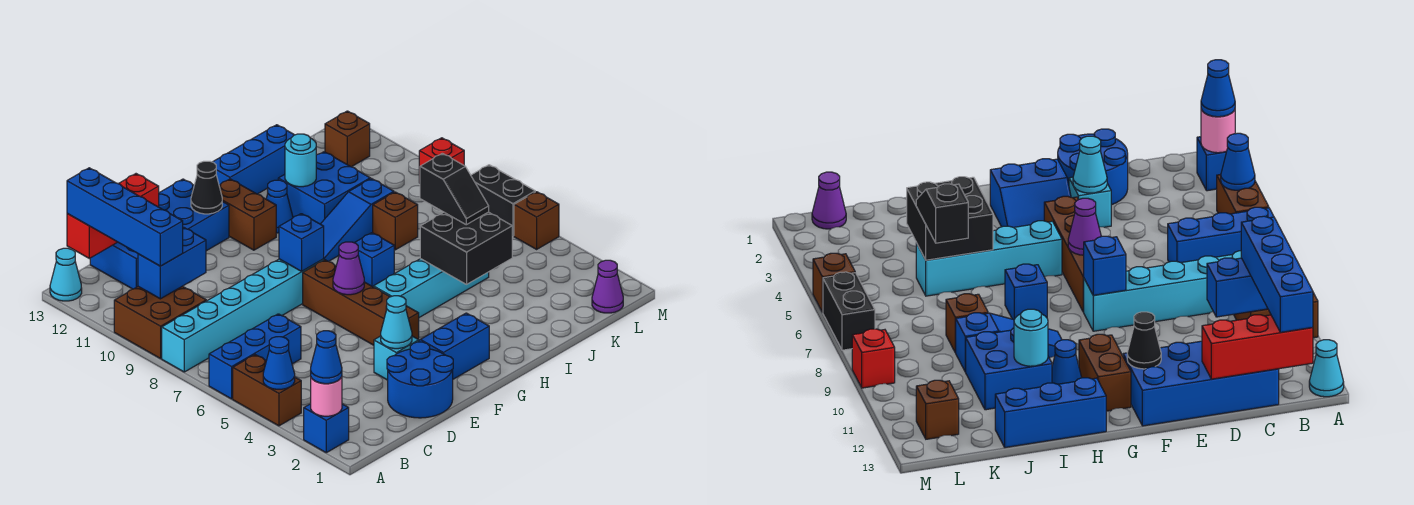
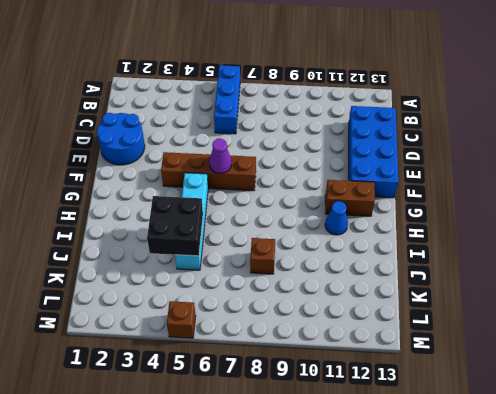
none -> blue brick A2 level 1
none -> brown brick A4:A5 level 1
none -> cyan brick A8:F8 level 1
none -> brown brick A9:B10 level 1

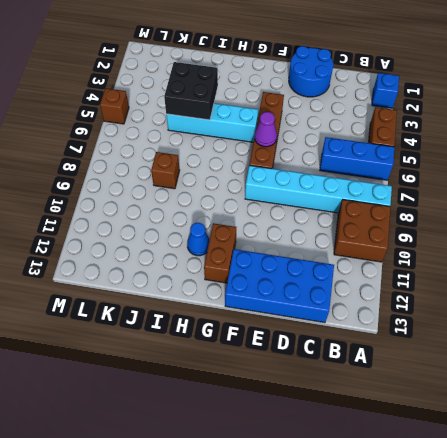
none -> cyan cone A13 level 1
none -> cyan brick E3 level 1
none -> blue slope F2:G3 level 1 top 2
none -> blue brick H7 level 1

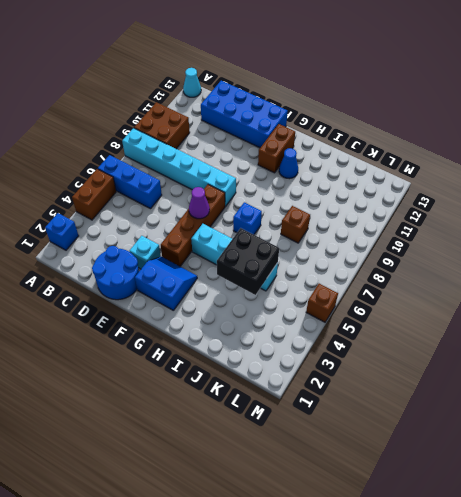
none -> blue slope H9:J9 level 1 top J
none -> blue brick H13:J13 level 1
none -> blue brick I10:J11 level 1
none -> purple cone L1 level 1

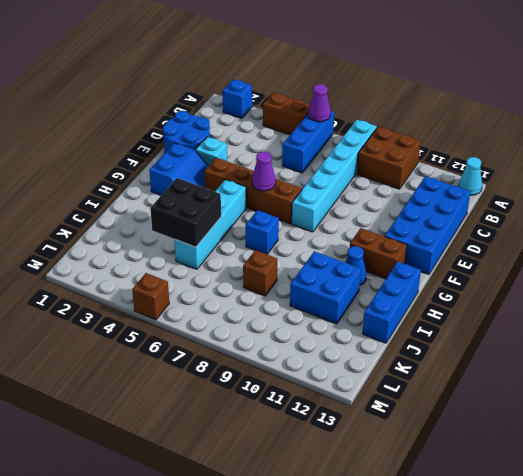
purple cone A6 level 2 -> purple cone L1 level 1
none -> blue slope H9:J9 level 1 top J
none -> brown brick L12 level 1
none -> black brick M6:M7 level 1
none -> red brick M9 level 1

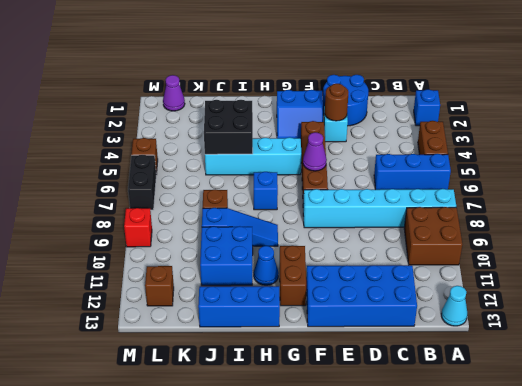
brown round brick E3 level 2 -> cyan cone E3 level 2
none -> pink round brick A2 level 2
none -> blue cone A4 level 2
none -> blue brick B10:C10 level 2
none -> red brick B13:D13 level 2

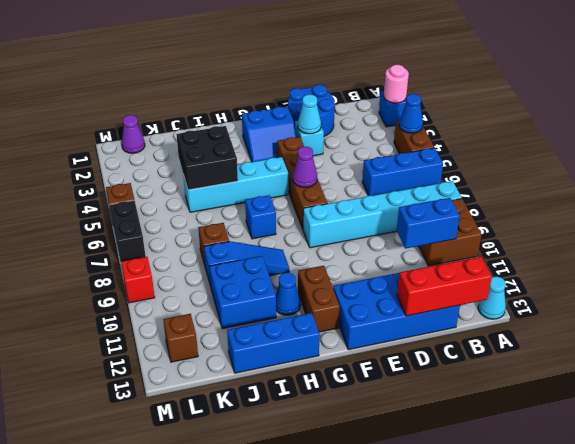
none -> blue brick F8 level 2
none -> black cone F12 level 2
none -> cyan round brick I11 level 2
none -> blue cone A2 level 3

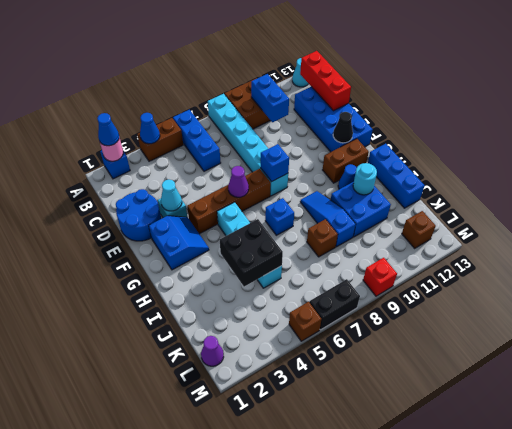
none -> blue brick B10:B13 level 3
none -> black slope J5:J6 level 3 top 6

